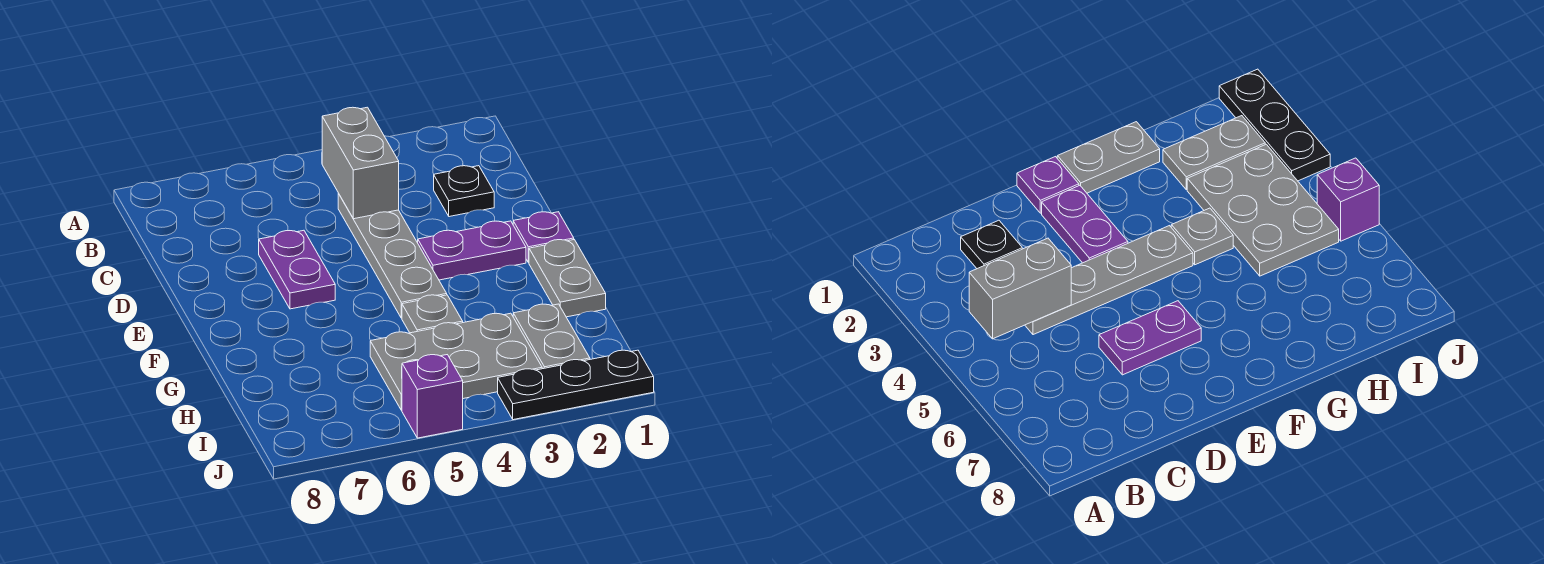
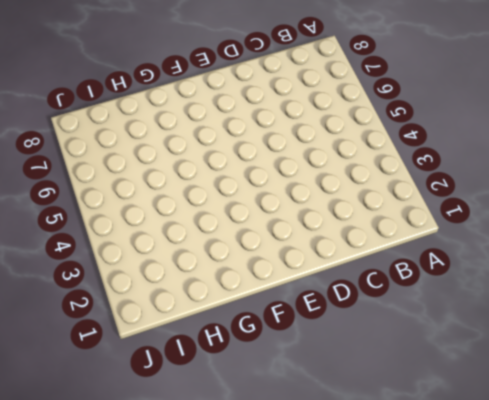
none -> black plate C2 level 1
none -> grey plate C4:F4 level 1
none -> purple plate D6:E6 level 1

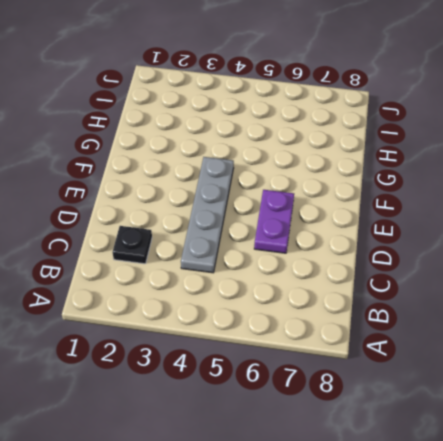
none -> purple plate E1 level 1
none -> purple plate E2:E3 level 1
none -> grey plate F1:G1 level 1

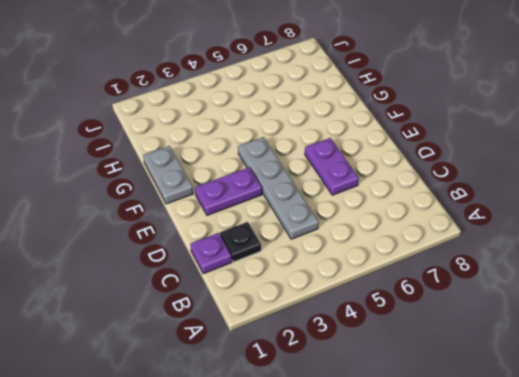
purple plate C1 level 1 -> purple plate E1 level 1
none -> grey plate G4 level 1
none -> grey plate H2:I2 level 1
none -> grey plate H3:I5 level 1

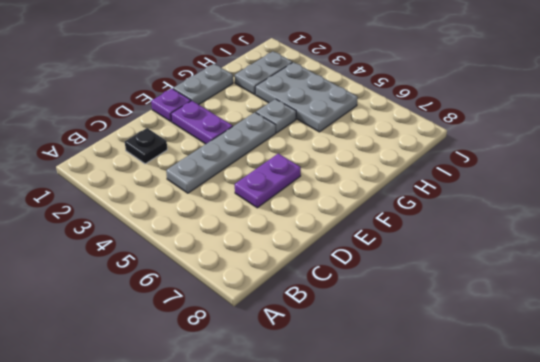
none -> black plate J1:J3 level 1
none -> purple brick J5 level 1
none -> grey brick B4:C4 level 2

